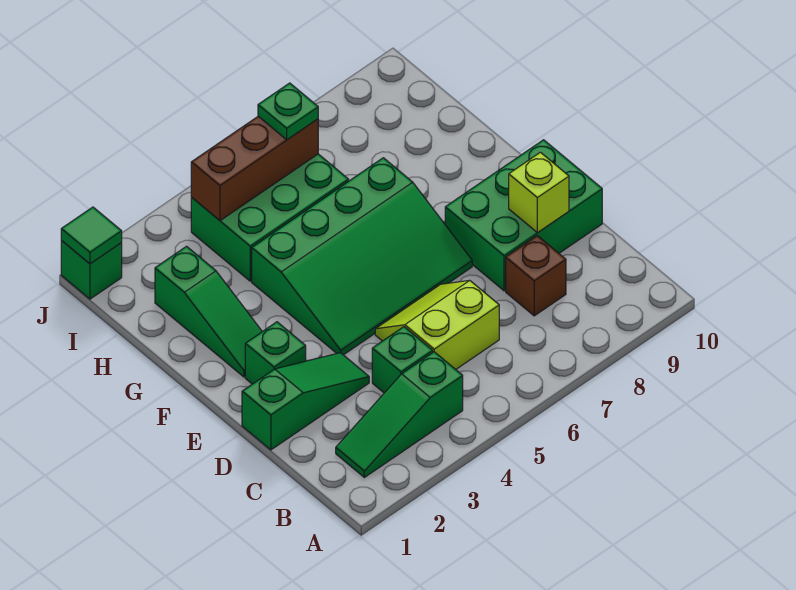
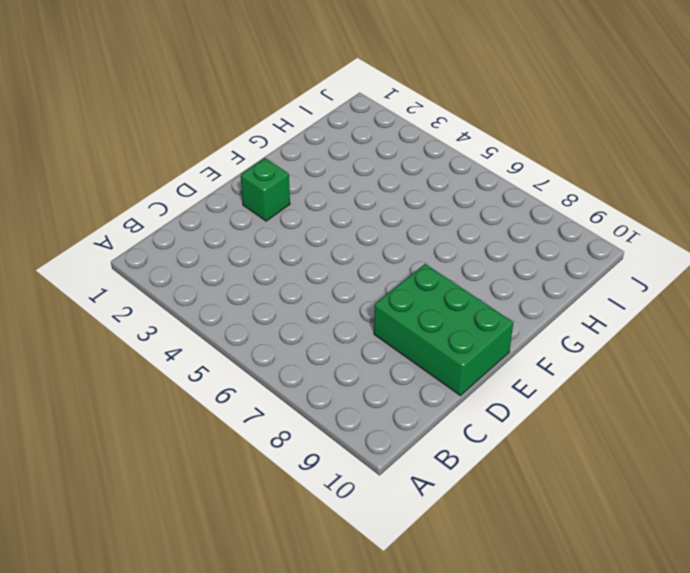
none -> green slope B2:B4 level 1 top 4
none -> green brick C4 level 1
none -> lime slope C5:D6 level 1 top C

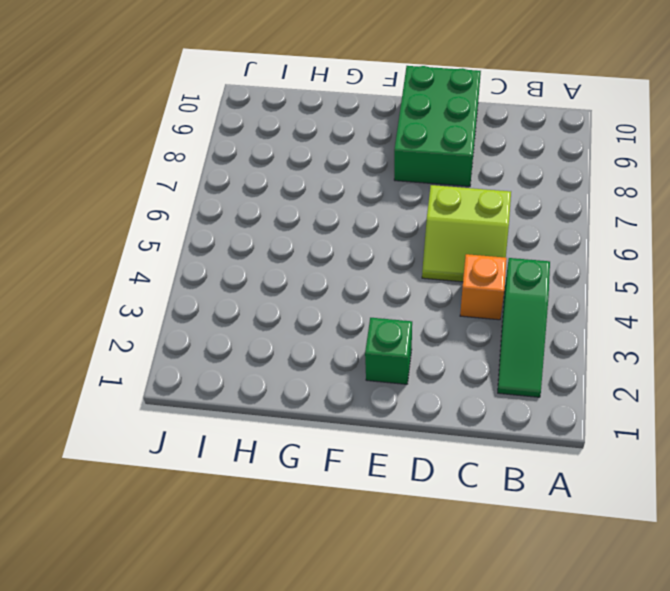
orange brick C4 level 1 -> green brick C4 level 1
lime slope C5:D6 level 1 top 6 -> lime slope C5:D6 level 1 top C
none -> brown brick C8 level 1
none -> green slope D1:D3 level 1 top 1
none -> green slope E4:G7 level 1 top G

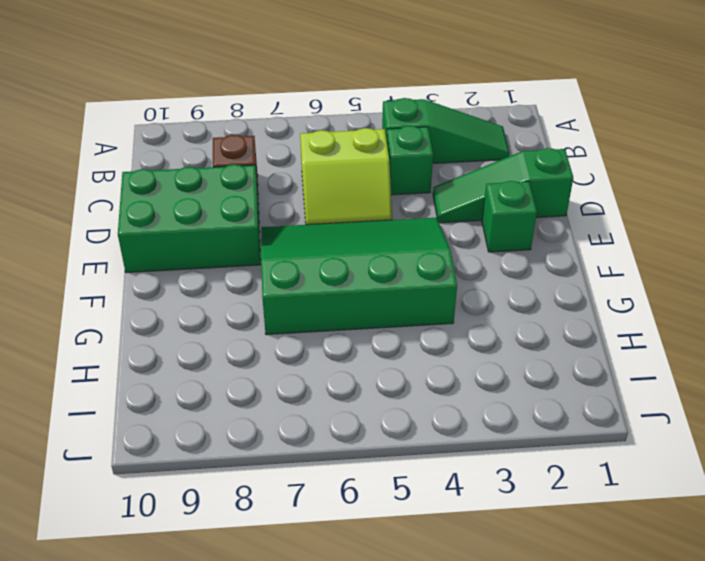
none -> green slope F2:H2 level 1 top H
none -> green brick H4:I6 level 1
none -> green brick J1 level 1

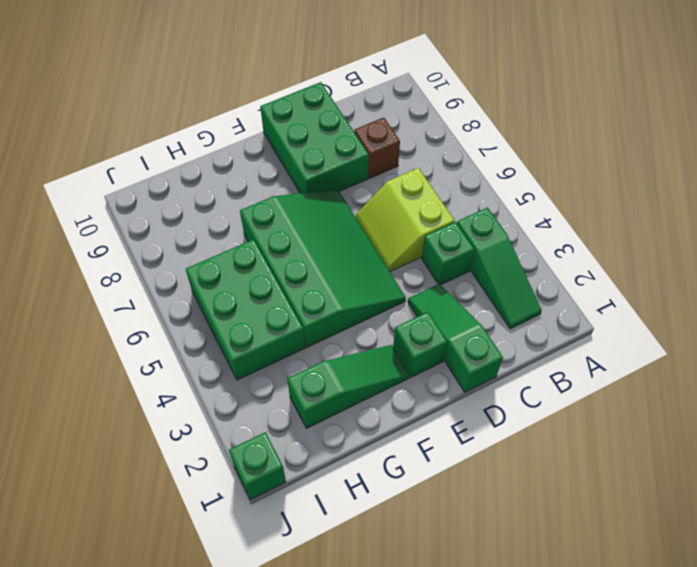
none -> lime brick D9 level 2
none -> brown brick I4:I6 level 2
none -> green tile J1 level 2

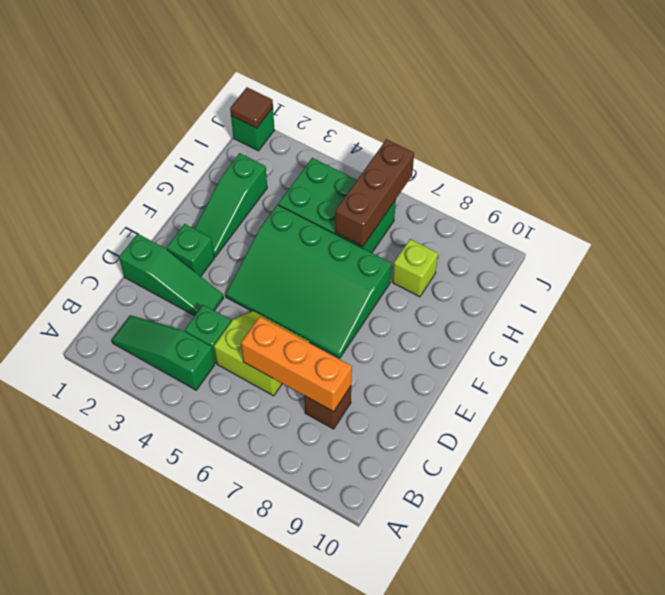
orange brick C6:C8 level 2 -> none
brown brick H6:J6 level 2 -> brown brick I4:I6 level 2
lime brick H8 level 1 -> lime brick D9 level 2
brown tile J1 level 2 -> green tile J1 level 2
none -> green brick D8:E10 level 1
none -> green plate I6 level 3

